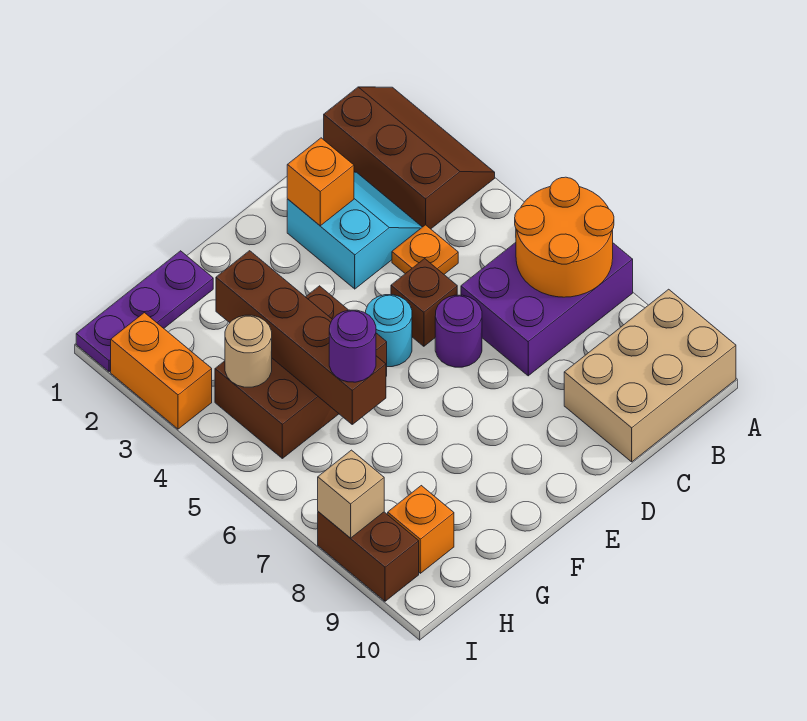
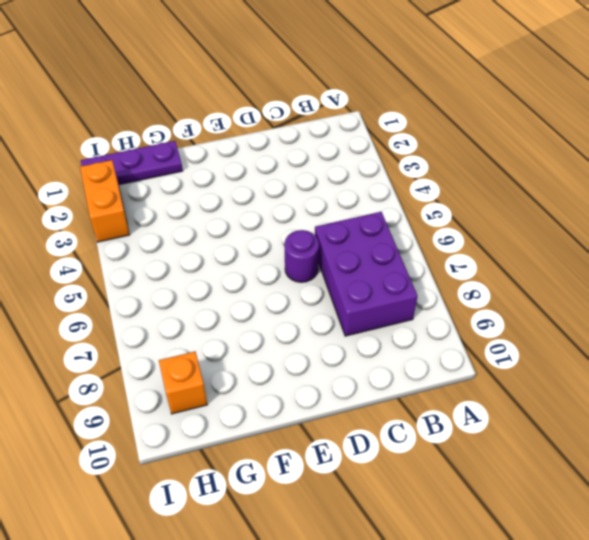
purple brick B6:C8 level 1 -> purple brick A6:C7 level 1
none -> brown slope A1:B3 level 1 top B
none -> tan brick A9:C10 level 1
none -> cyan slope C2:D3 level 1 top D

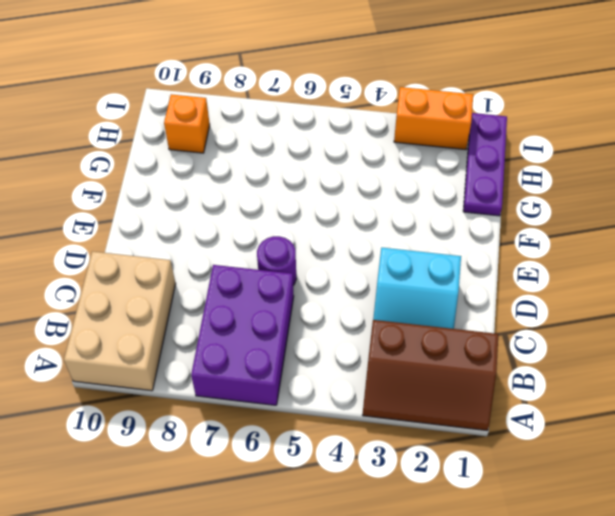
none -> orange plate C4 level 1
none -> brown brick D5 level 1
none -> cyan round brick E5 level 1

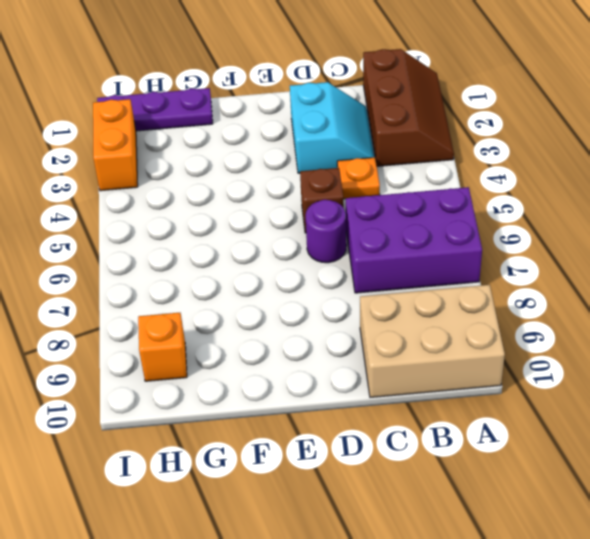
none -> cyan round brick E5 level 1
none -> brown brick F4:H5 level 1
none -> brown brick I8:I9 level 1

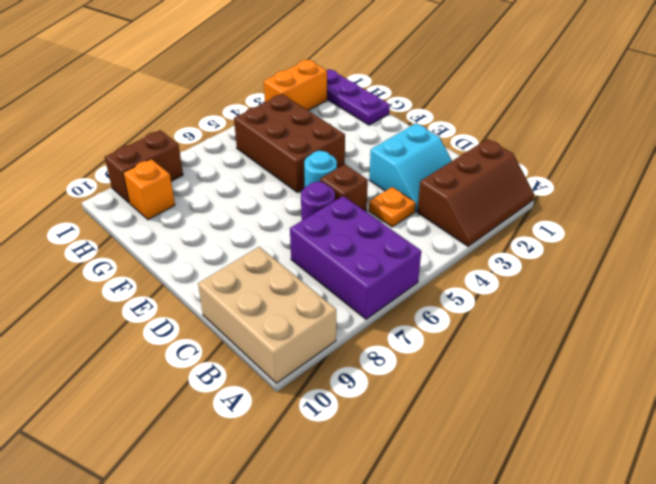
none -> orange round brick A6:B7 level 2
none -> orange brick D2 level 2
none -> brown brick G3:G6 level 2

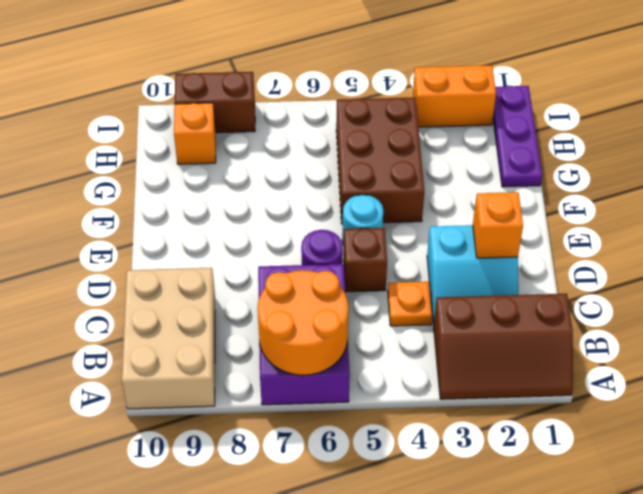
none -> brown brick G3:G6 level 2
none -> tan round brick H4 level 2
none -> tan brick I8 level 2

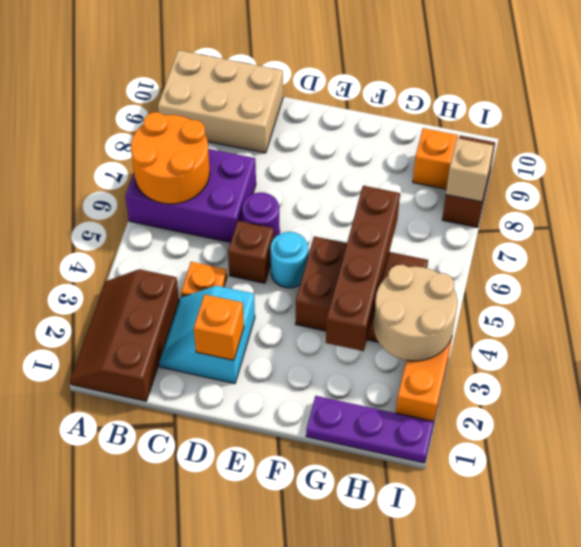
tan round brick H3:I4 level 2 -> tan round brick H4 level 2
none -> purple round brick G6 level 3

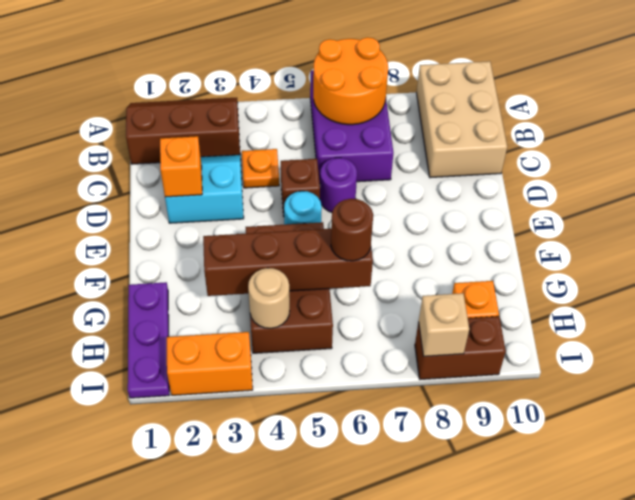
brown round brick G6 level 3 -> purple round brick G6 level 3

